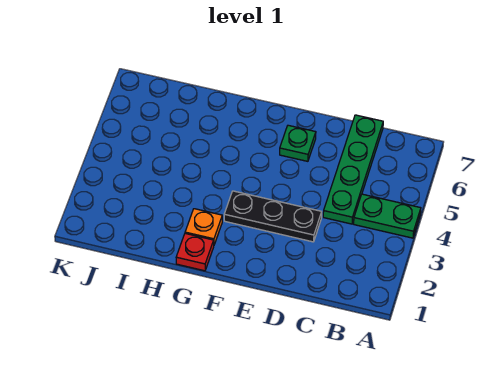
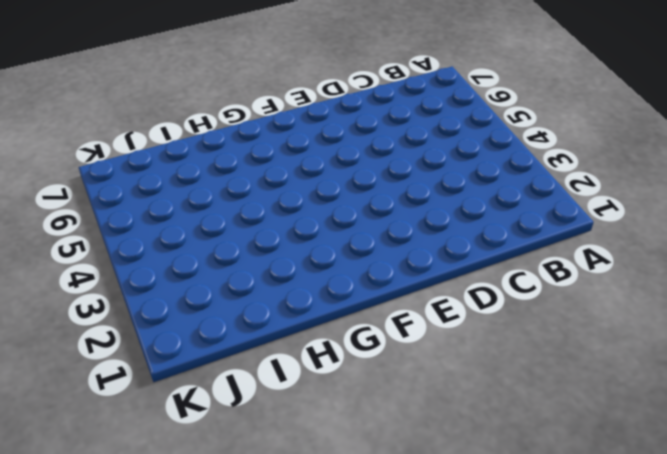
none -> green plate A4:B4 level 1
none -> green plate C4:C7 level 1

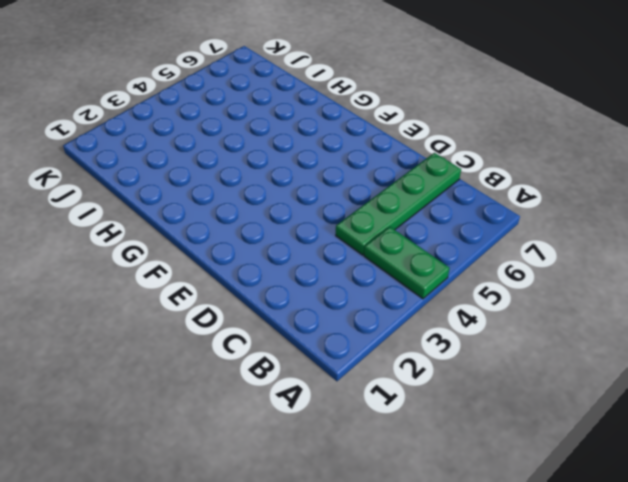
none -> black plate D3:F3 level 1
none -> green plate E6 level 1

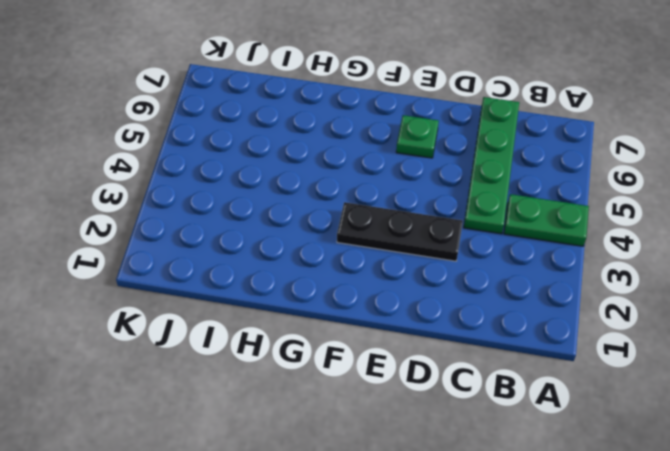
none -> red plate G1 level 1
none -> orange plate G2 level 1

